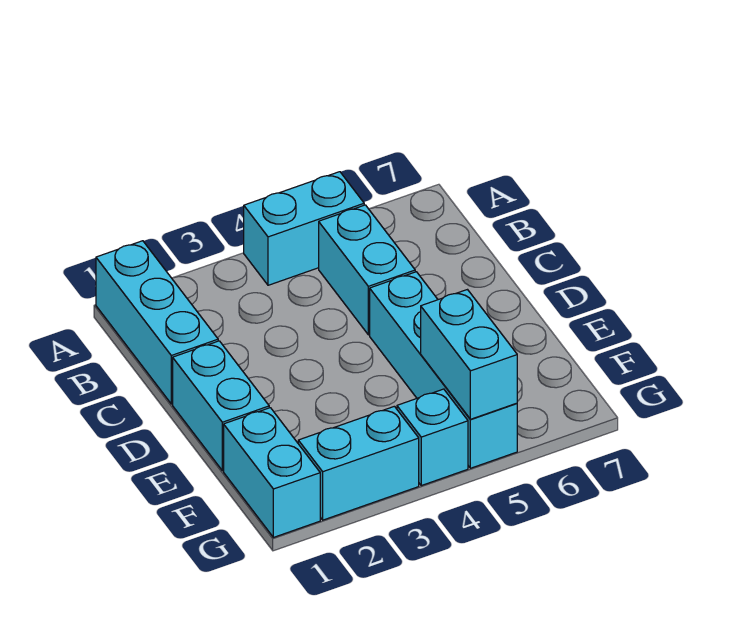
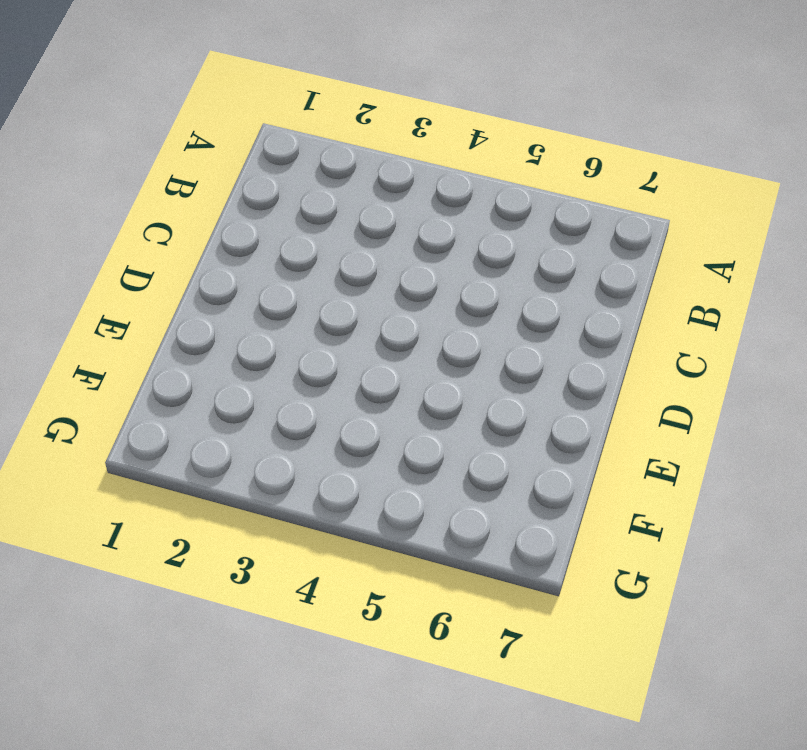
none -> cyan brick A1:C1 level 1
none -> cyan brick A4:A5 level 1

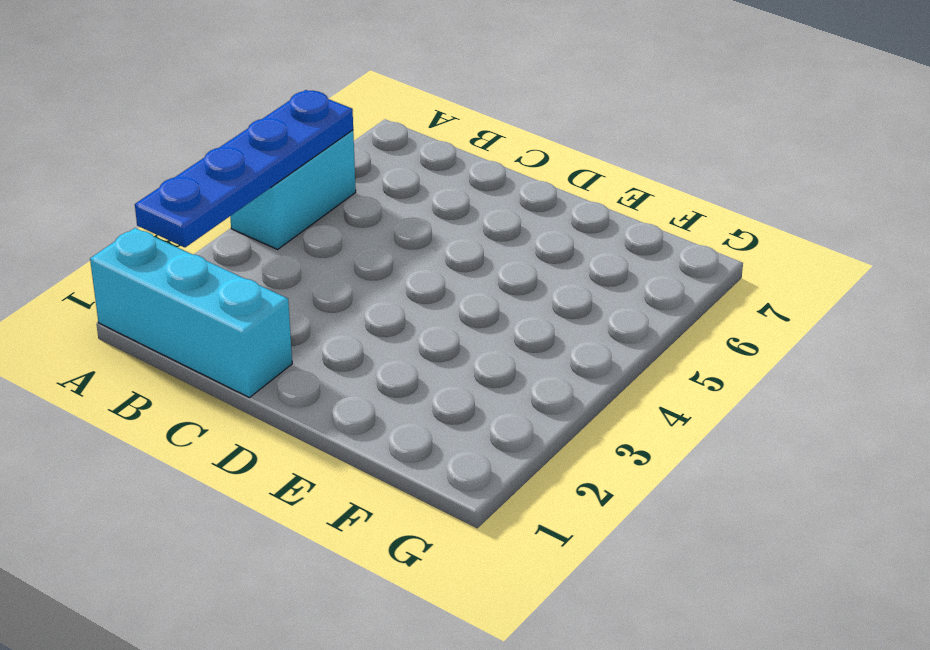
blue plate A2:A5 level 2 -> none
none -> cyan brick B5:C5 level 1
none -> cyan brick D1:E1 level 1

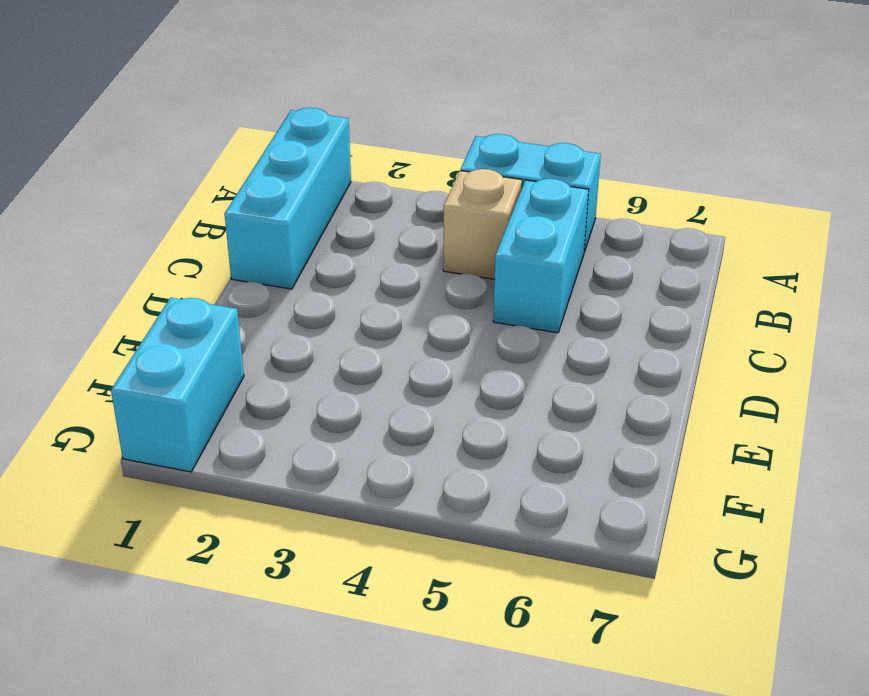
tan brick B4 level 1 -> none
none -> cyan brick D1:E1 level 1
none -> cyan brick D5:G5 level 1

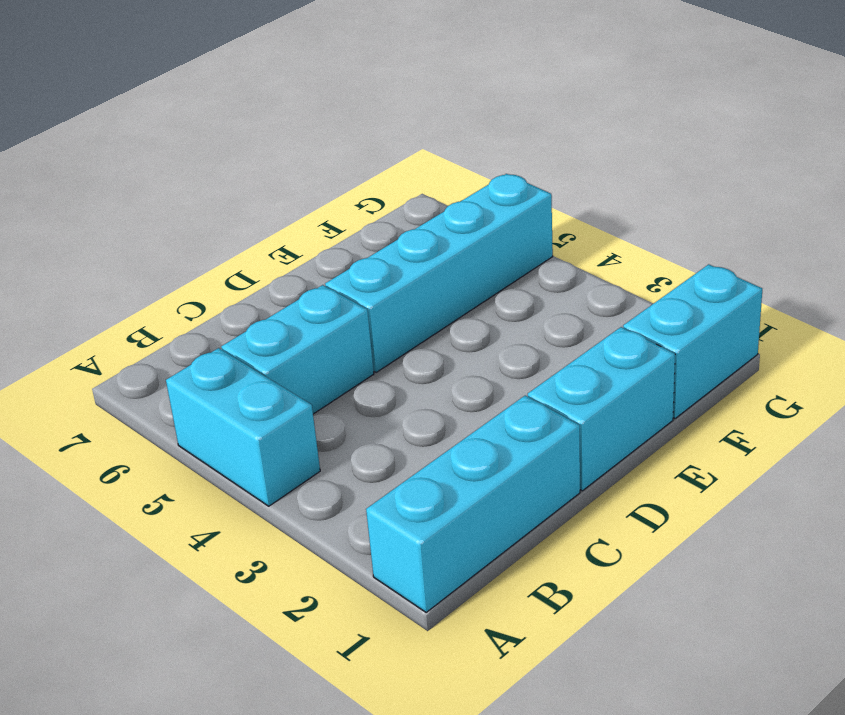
none -> cyan brick G2:G3 level 1
none -> cyan brick G4 level 1

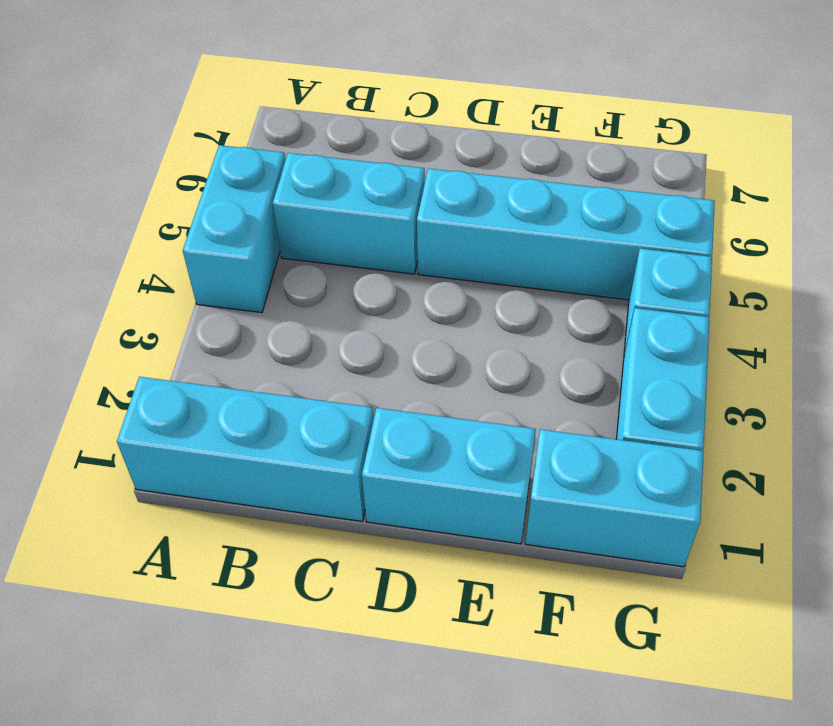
none -> cyan brick F5:G5 level 2

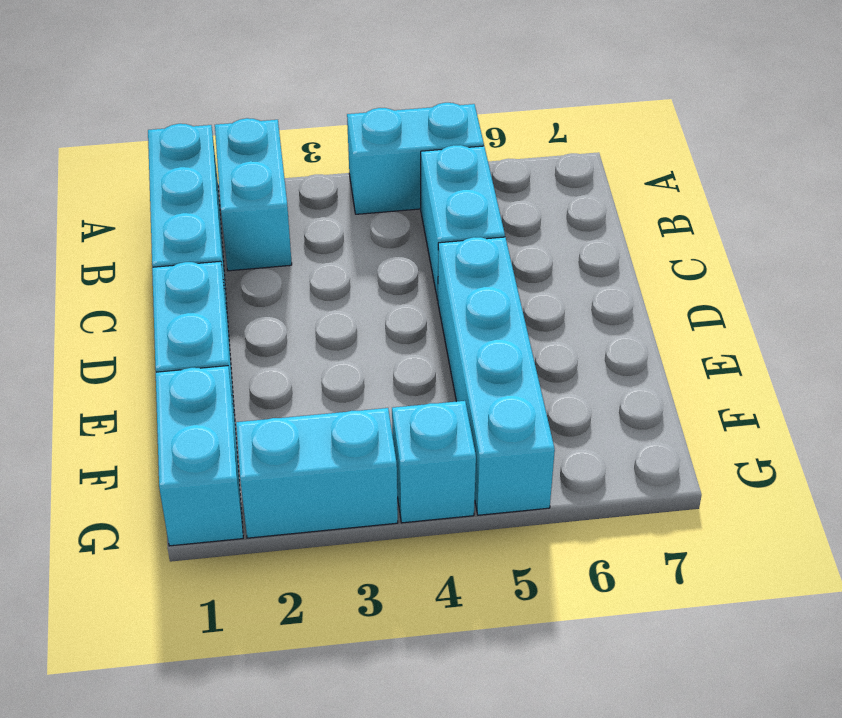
cyan brick A2:B2 level 1 -> cyan brick F5:G5 level 2

